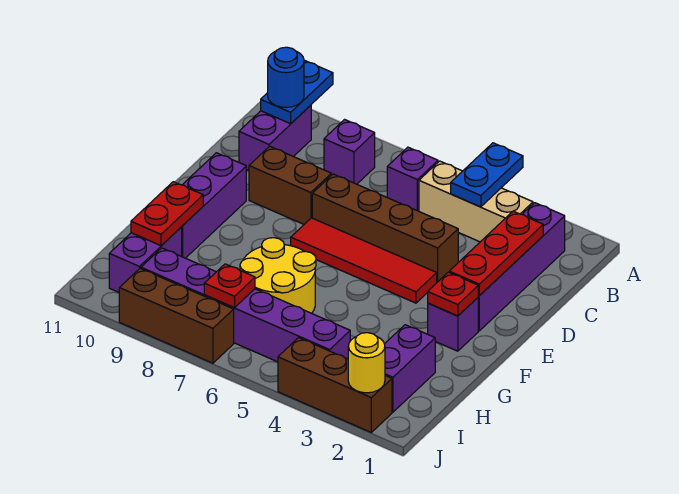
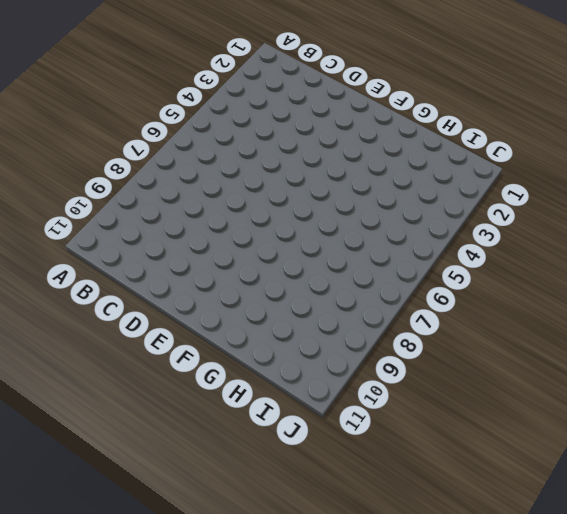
none -> purple brick B2:E2 level 1
none -> tan brick B3:B5 level 1
none -> purple brick B6 level 1

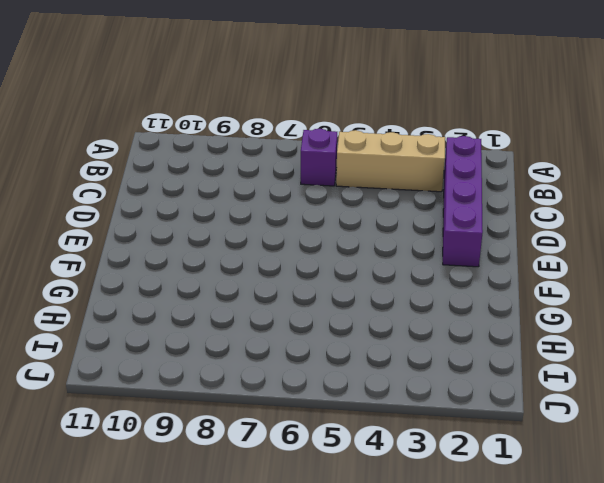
none -> purple brick B8 level 1
none -> purple brick B10:C10 level 1
none -> brown brick D4:D7 level 1

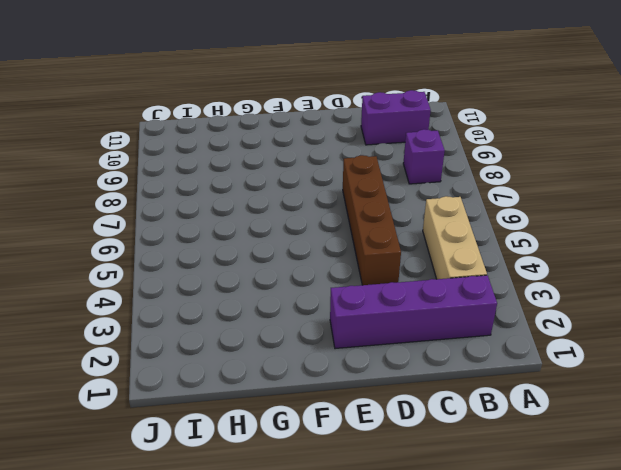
none -> purple brick B6 level 1
none -> brown brick D8:D9 level 1
none -> red tile E4:E7 level 1

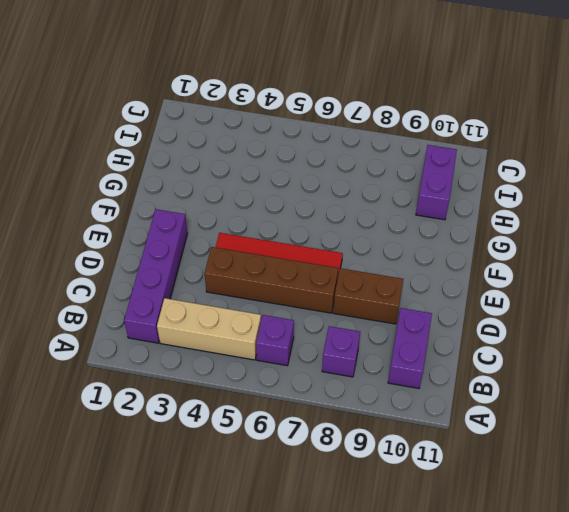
none -> purple brick E10:G10 level 1
none -> purple brick F2 level 1
none -> yellow round brick G6:H7 level 1

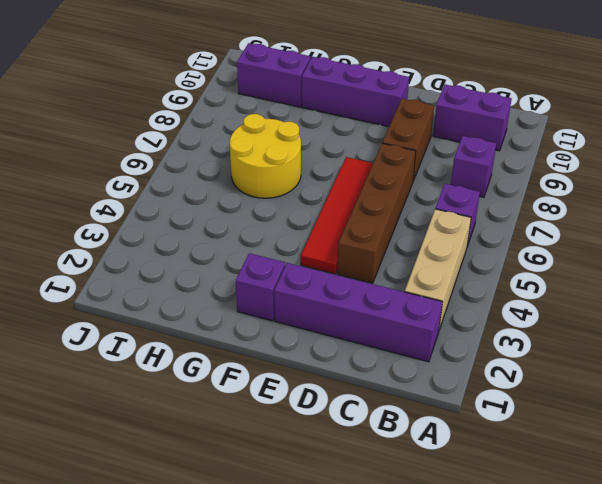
none -> purple brick H2:I2 level 1
none -> purple brick I4:I9 level 1
none -> brown brick J2:J4 level 1

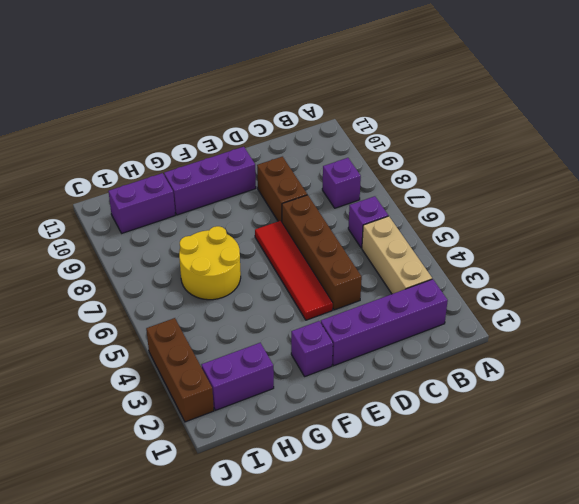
none -> purple brick B10:C10 level 1
none -> purple brick I4:I9 level 1
none -> brown brick J7:J9 level 1

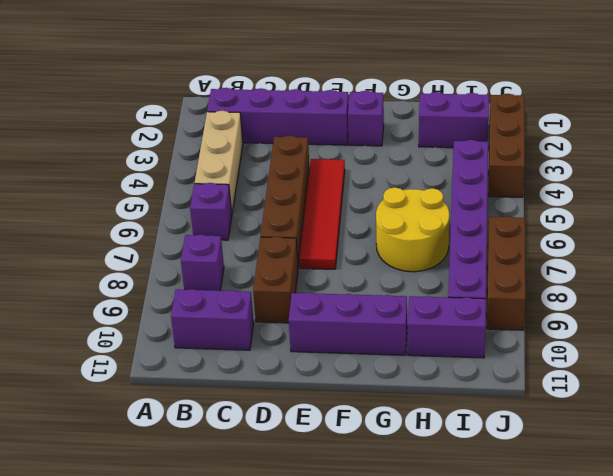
none -> blue plate A4:B4 level 2
none -> blue plate A10:B10 level 2
none -> red plate C2:E2 level 2

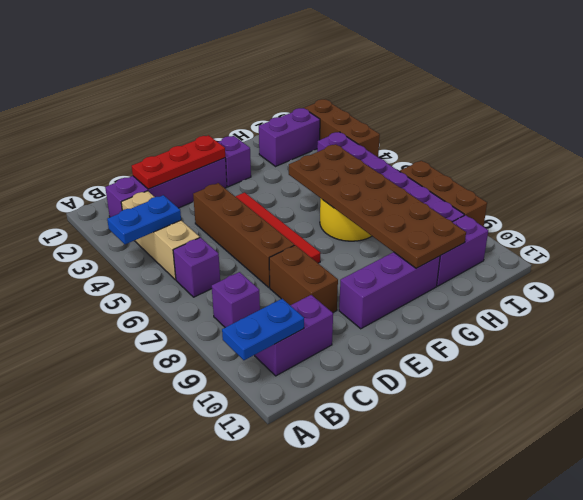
brown plate G5:H10 level 2 -> red plate G10:H10 level 2
none -> red plate F2 level 2
none -> red plate I7 level 2
none -> yellow round brick J2 level 2

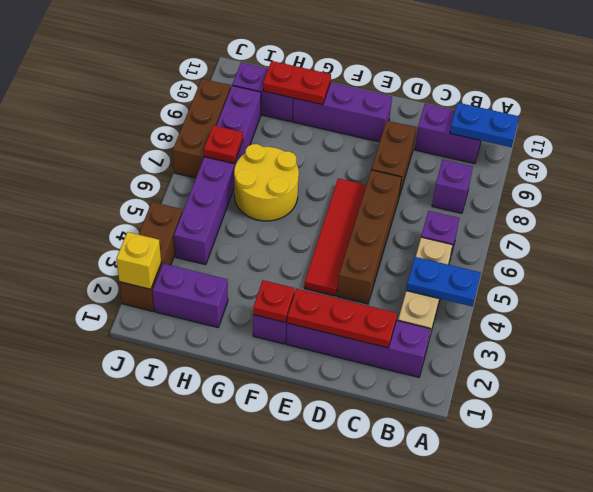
yellow brick J2 level 2 -> yellow round brick J2 level 2
none -> blue round brick B10 level 3

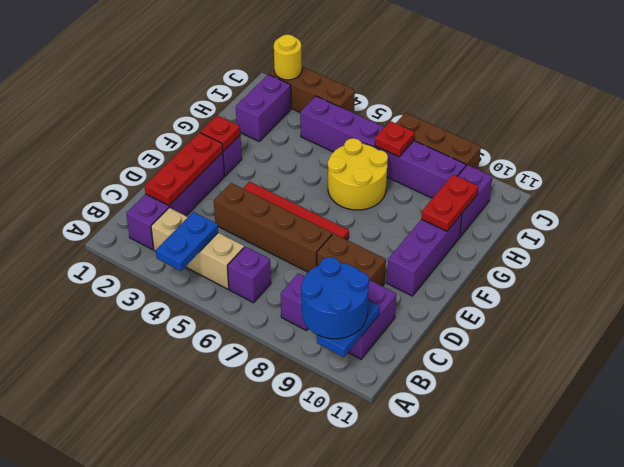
blue round brick A9:B10 level 3 -> blue round brick B10 level 3

